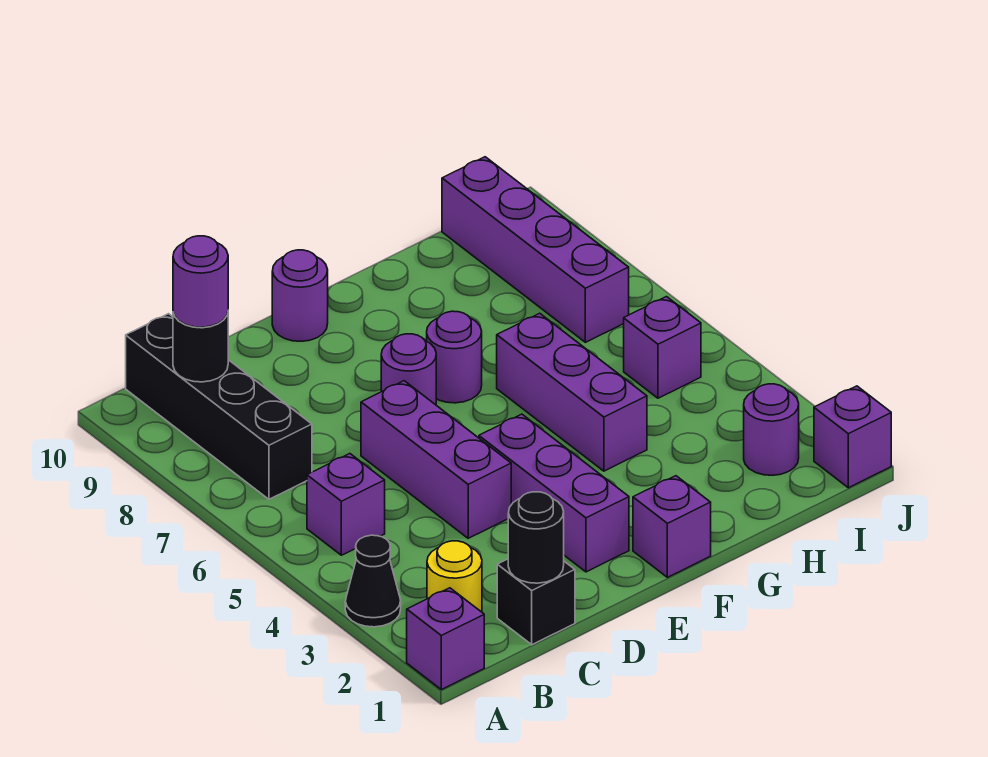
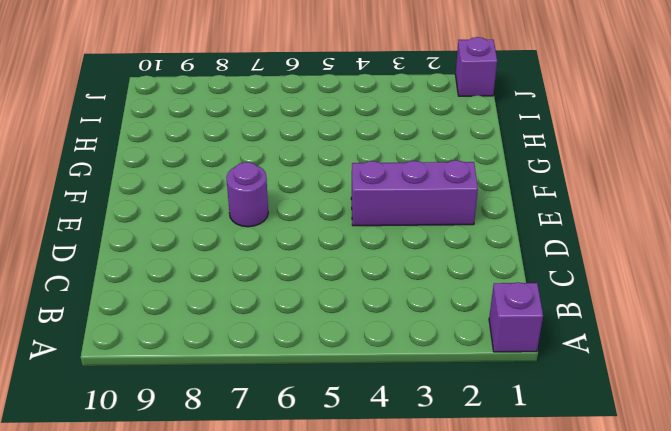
none -> black cone A3 level 1
none -> yellow round brick B2 level 1
none -> purple brick B5 level 1

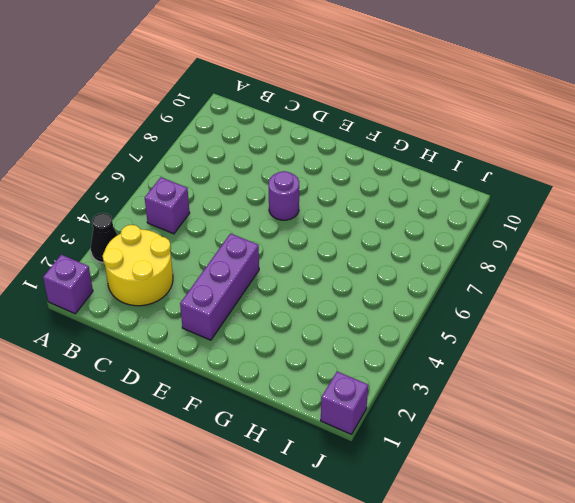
yellow round brick B2:C3 level 1 -> yellow round brick B2 level 1
none -> black brick B7:B10 level 1
none -> black brick C1 level 1
none -> purple brick D4:D6 level 1

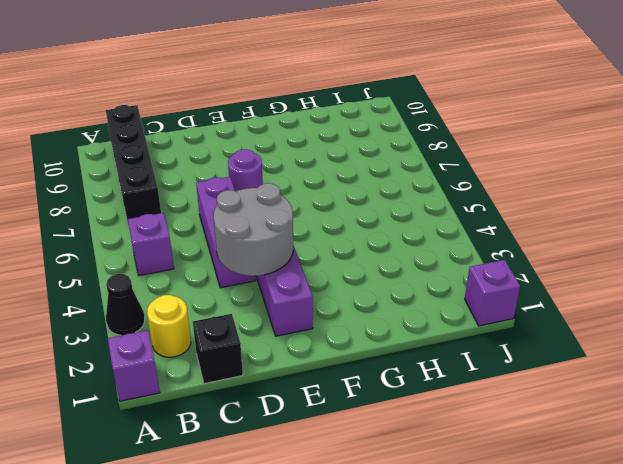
grey round brick D3:E4 level 2 -> none
none -> purple round brick E10 level 1
none -> purple brick F1 level 1
none -> purple round brick F7 level 1

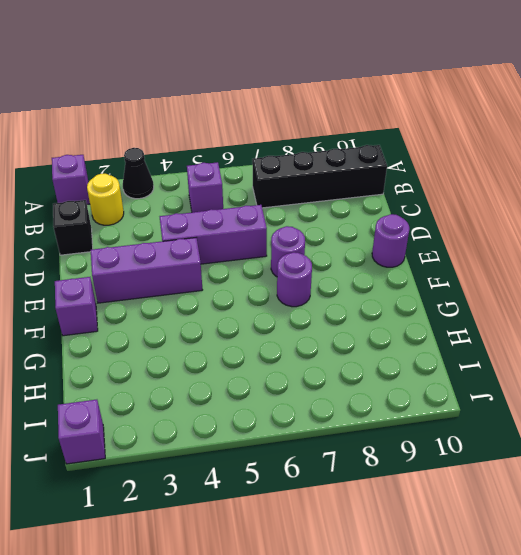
none -> purple brick G4:G6 level 1
none -> purple round brick I2 level 1
none -> purple brick I5 level 1

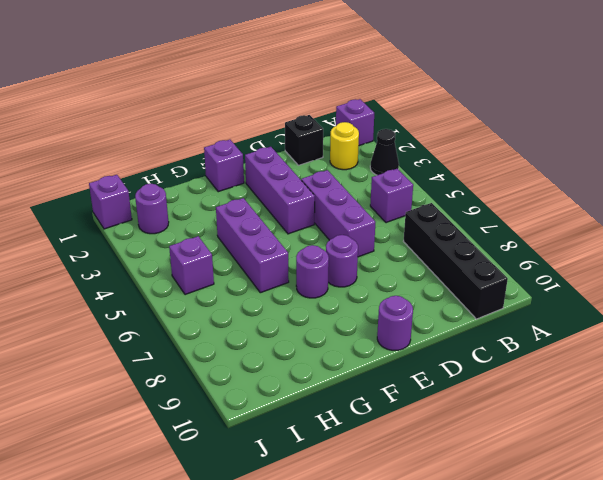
none -> purple brick I7:I10 level 1
none -> black round brick B9 level 2
none -> black round brick C1 level 2

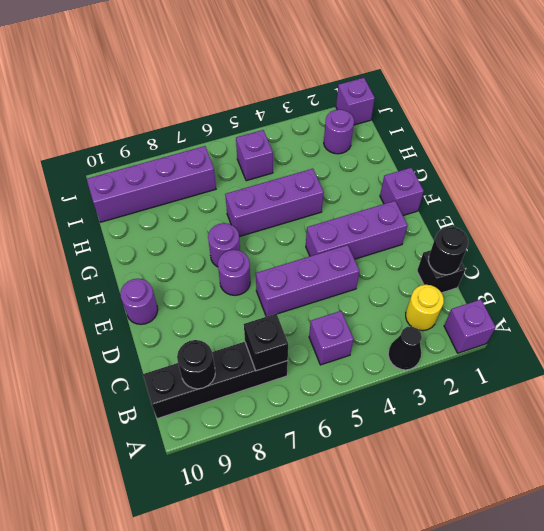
black brick B7 level 2 -> none
none -> purple round brick B9 level 3

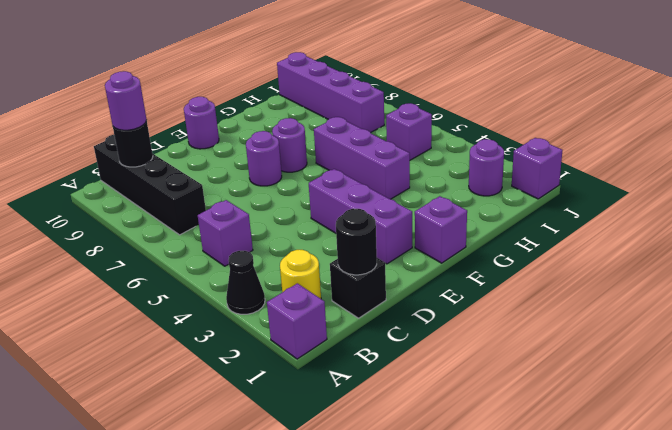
none -> purple brick D4:D6 level 1

